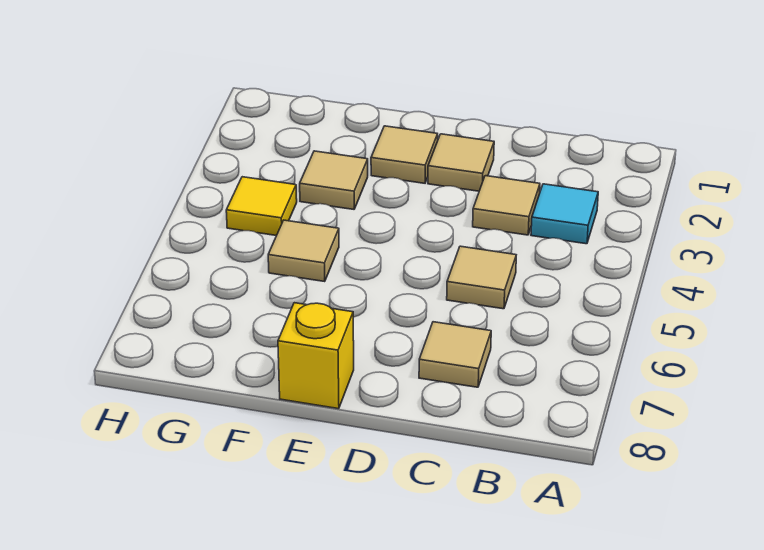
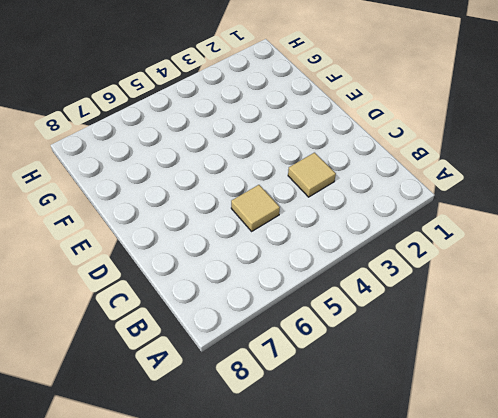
none -> cyan tile B3 level 1
none -> tan tile C7 level 1

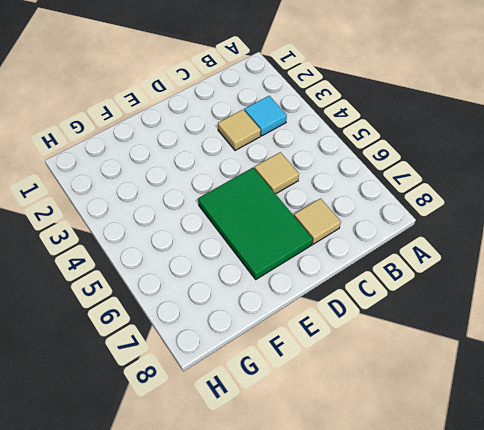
green tile D5:E7 level 1 -> none
none -> tan tile D2 level 1
none -> tan tile E2 level 1

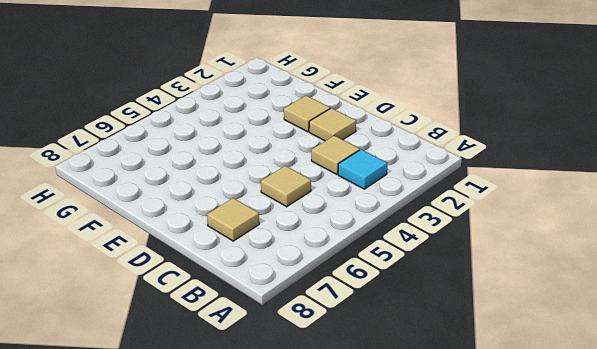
none -> yellow brick E8 level 1
none -> tan tile F3 level 1

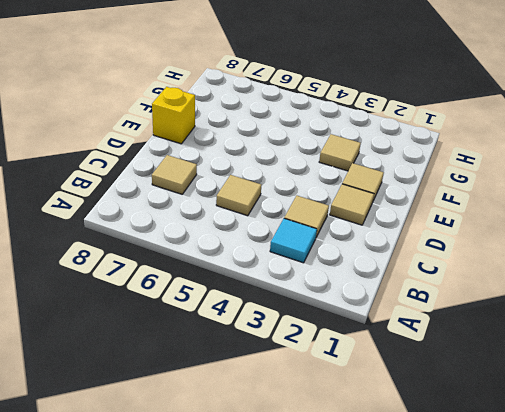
none -> tan tile F5 level 1
none -> yellow tile G4 level 1

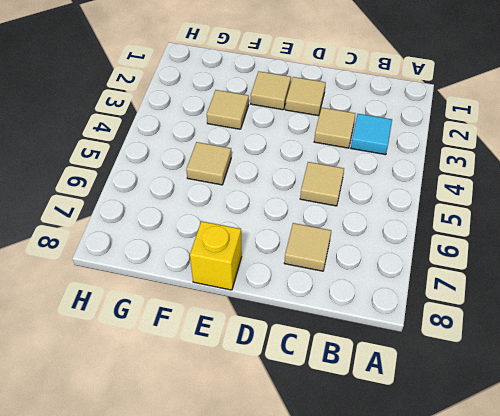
none -> yellow tile G4 level 1

